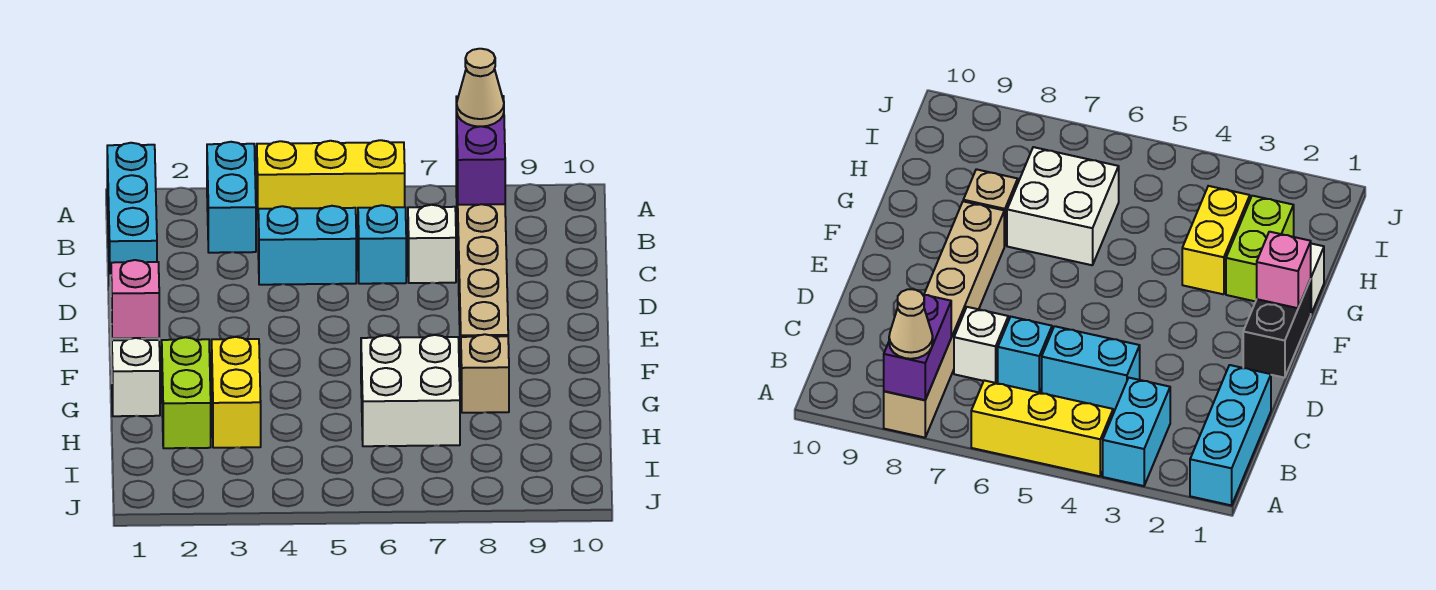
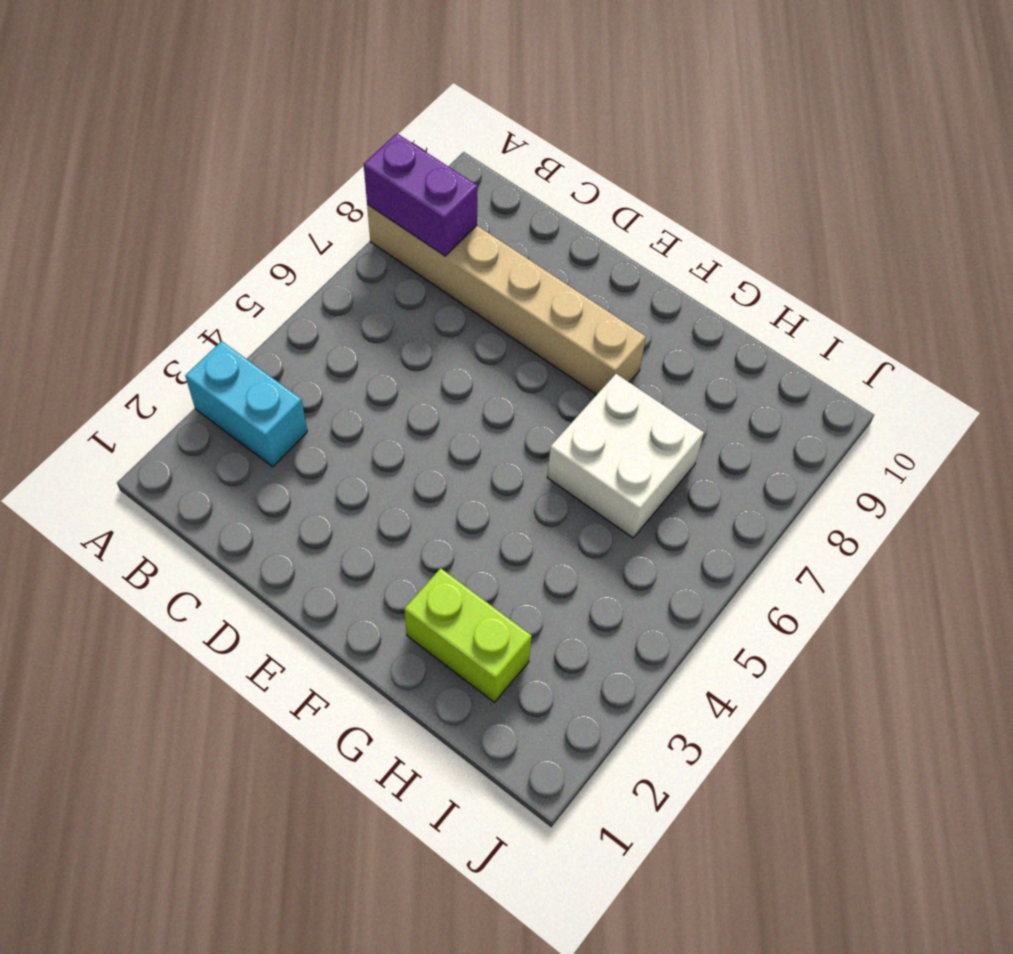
none -> cyan brick A1:C1 level 1
none -> yellow brick A4:A6 level 1
none -> cyan brick C4:C5 level 1

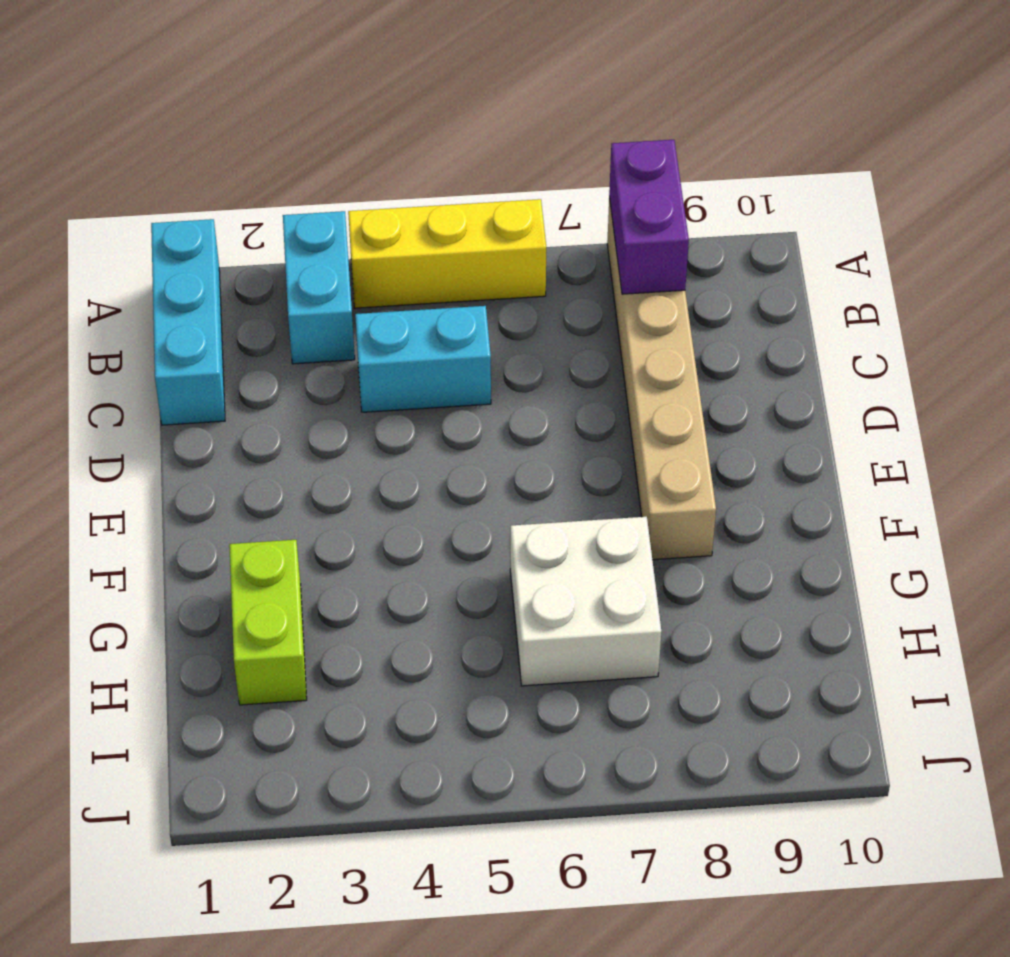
none -> cyan brick C6 level 1
none -> white brick C7 level 1
none -> black brick E1:F1 level 1

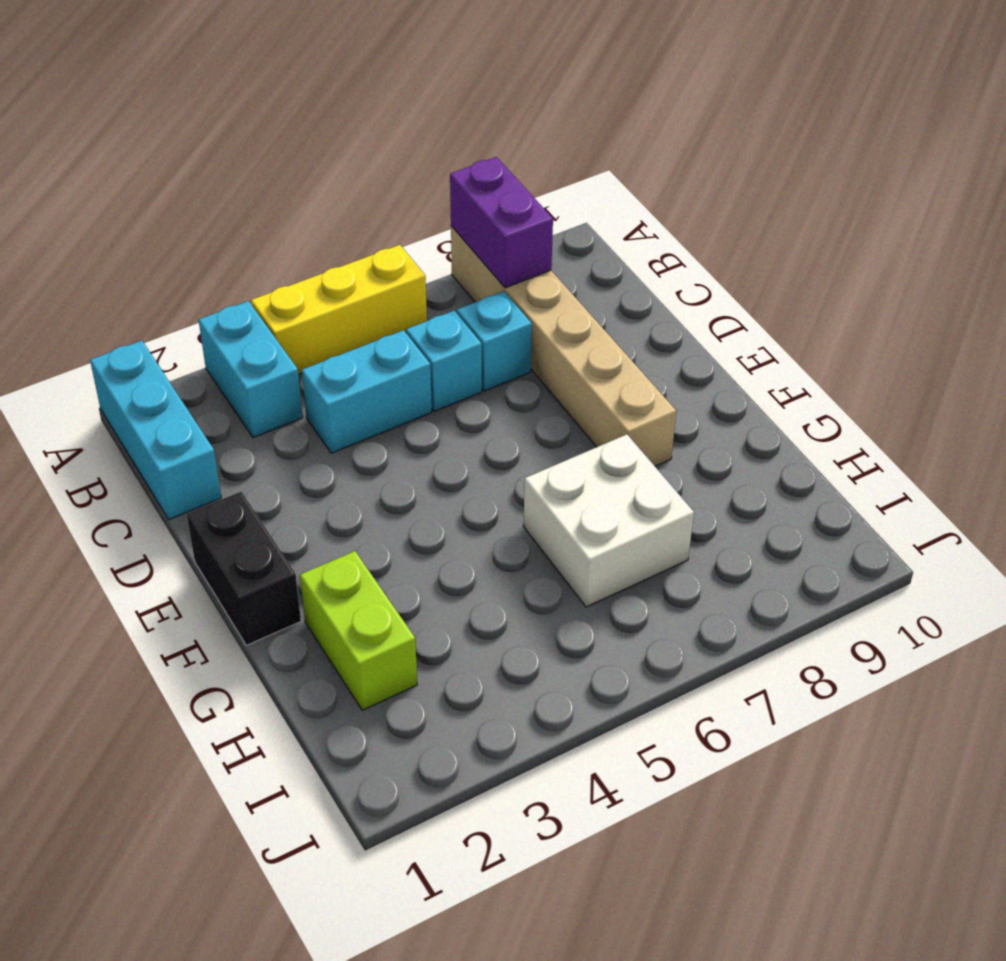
cyan brick C7 level 1 -> white brick C7 level 1
none -> white brick G1 level 1
none -> yellow brick G3:H3 level 1
none -> tan brick G8 level 1

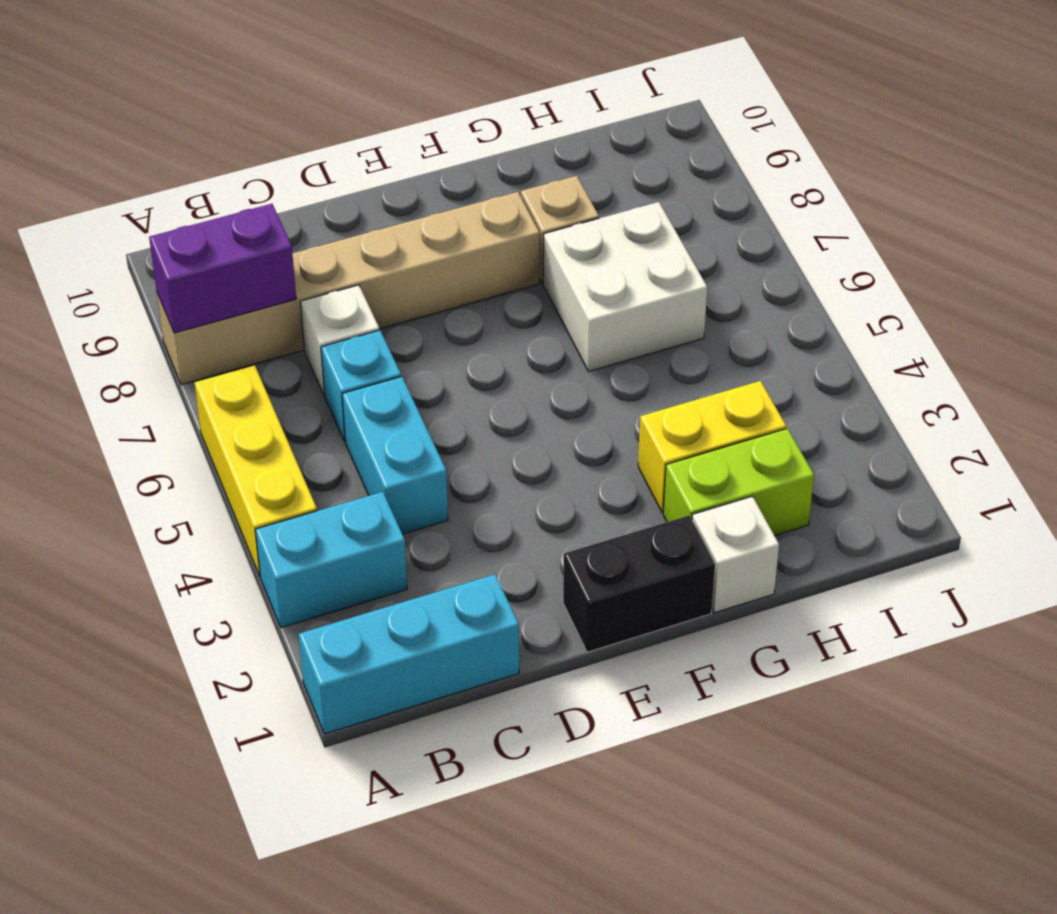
none -> pink brick F1 level 2
none -> tan cone A8 level 3

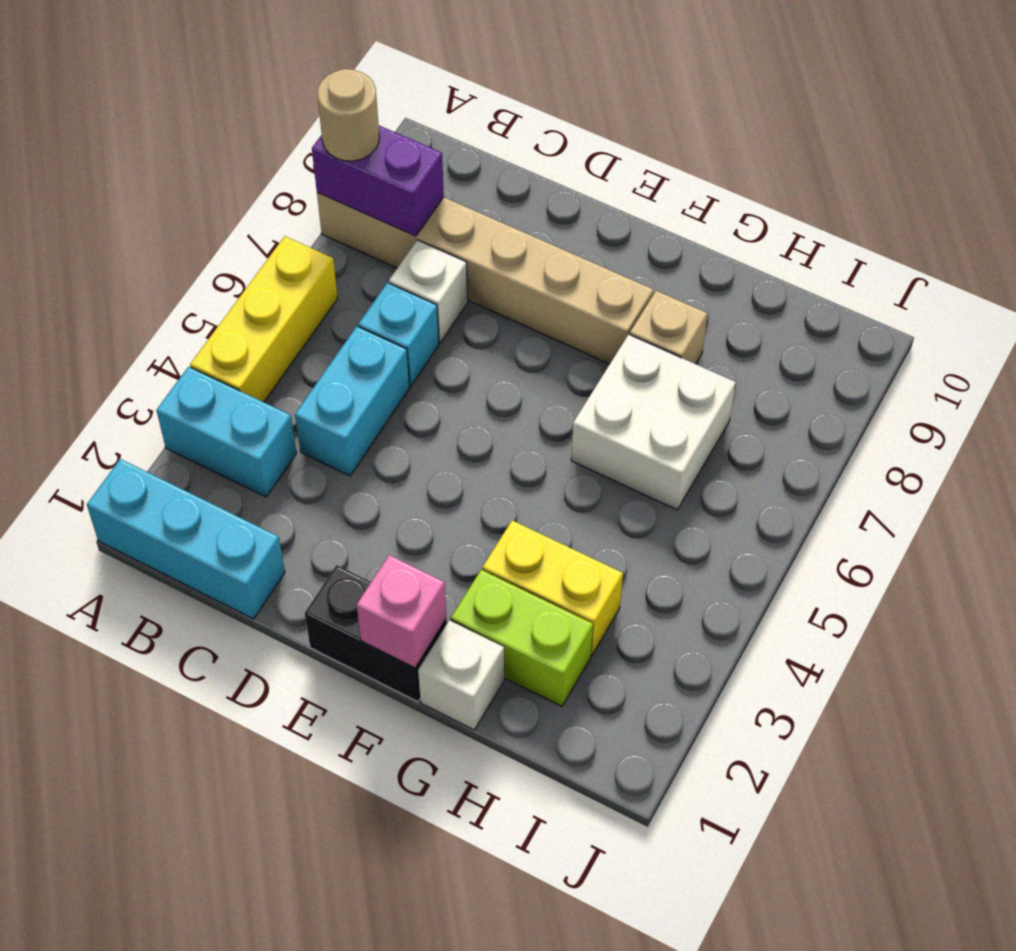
tan round brick A8 level 3 -> tan cone A8 level 3

